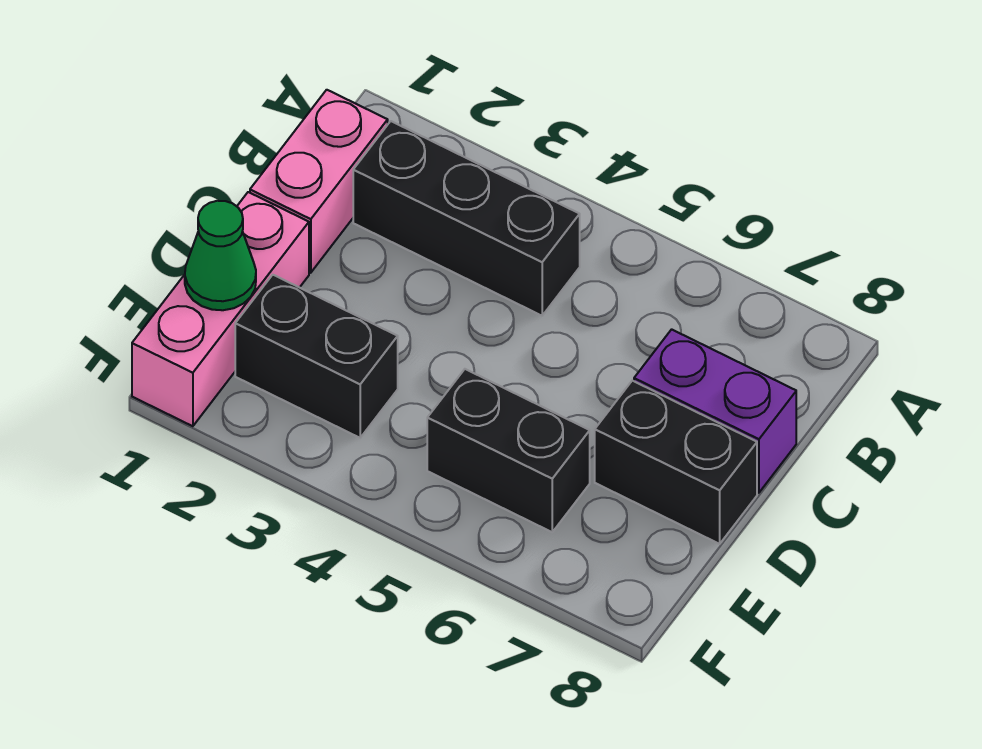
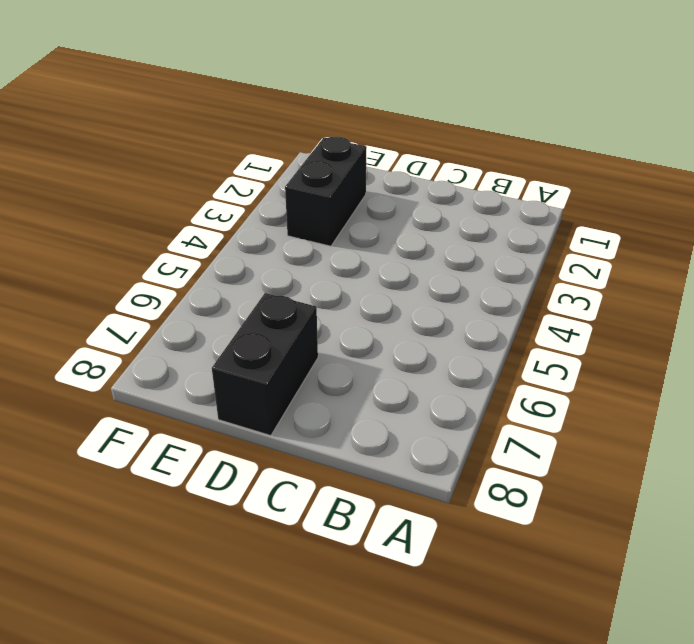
none -> pink brick B1:C1 level 1
none -> black brick B2:B4 level 1

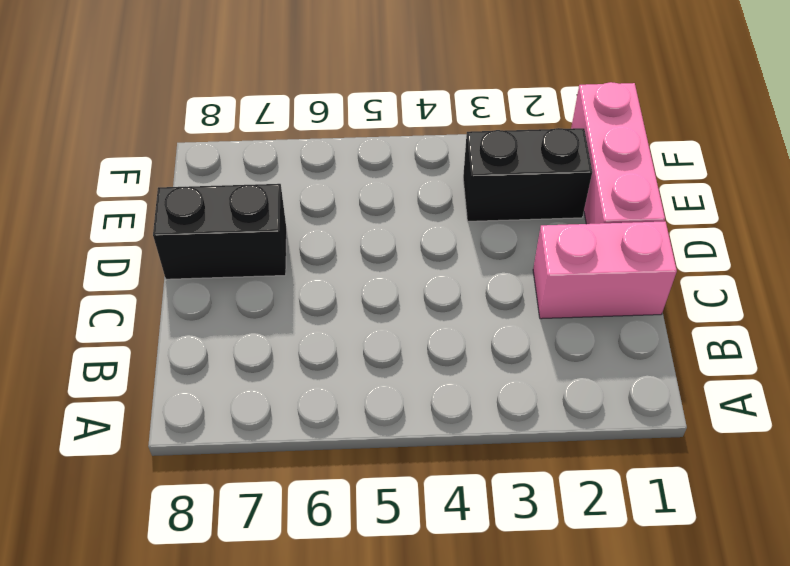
pink brick C1:C2 level 1 -> pink brick B1:C1 level 1
none -> black brick B2:B4 level 1
none -> purple brick C7:C8 level 1

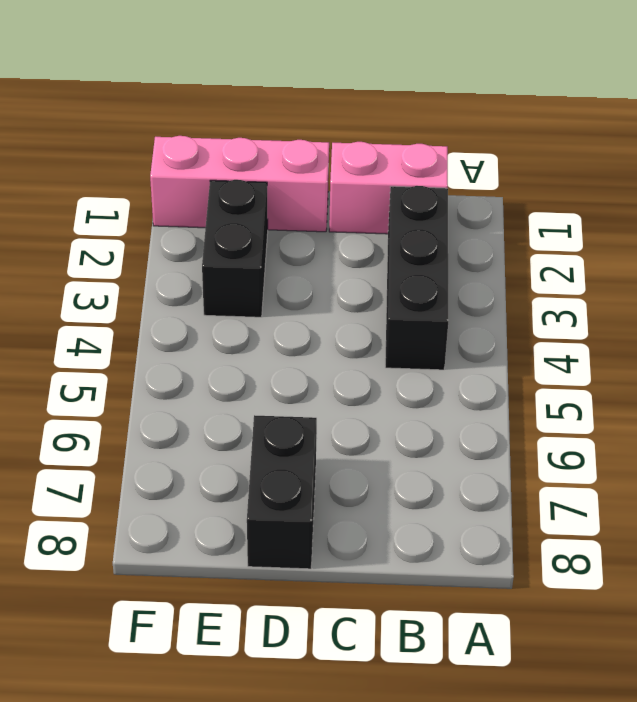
none -> purple brick C7:C8 level 1
none -> black brick E5:E6 level 1

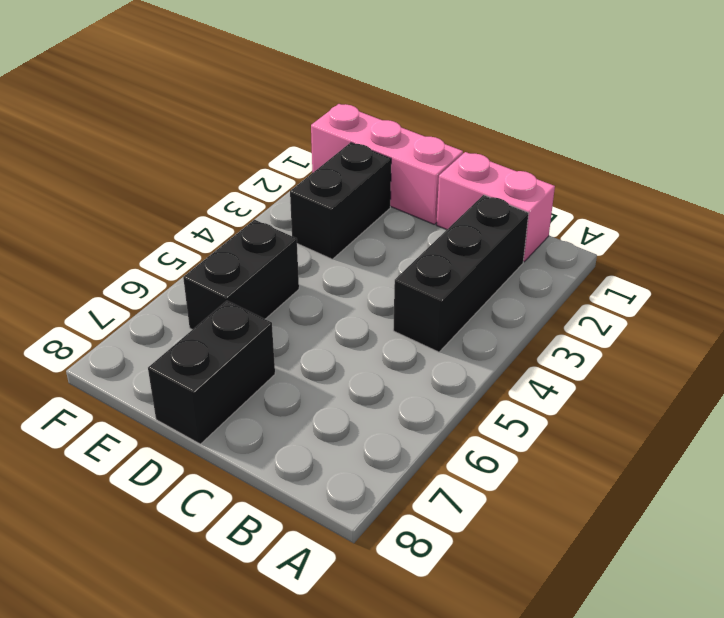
none -> purple brick C7:C8 level 1
none -> green cone E1 level 2

